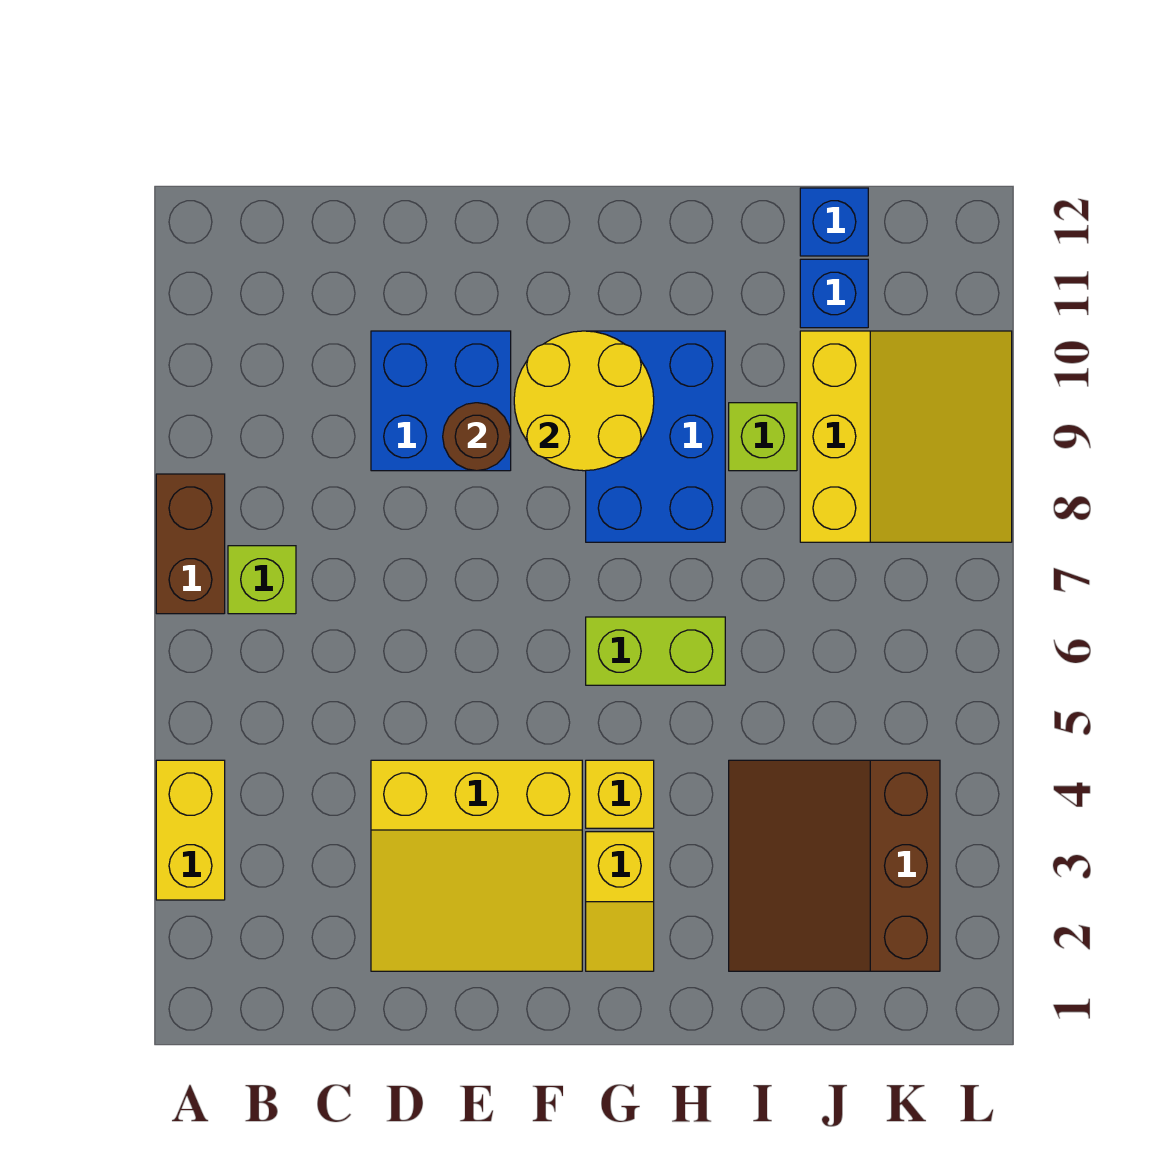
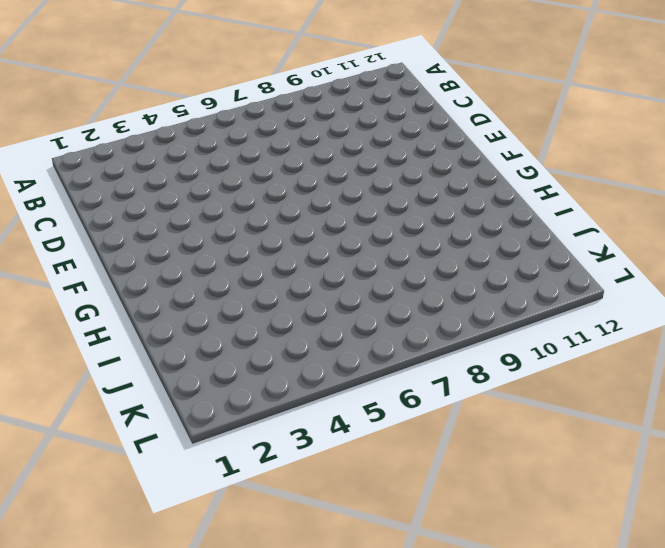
none -> yellow brick A3:A4 level 1
none -> brown brick A7:A8 level 1
none -> lime brick B7 level 1

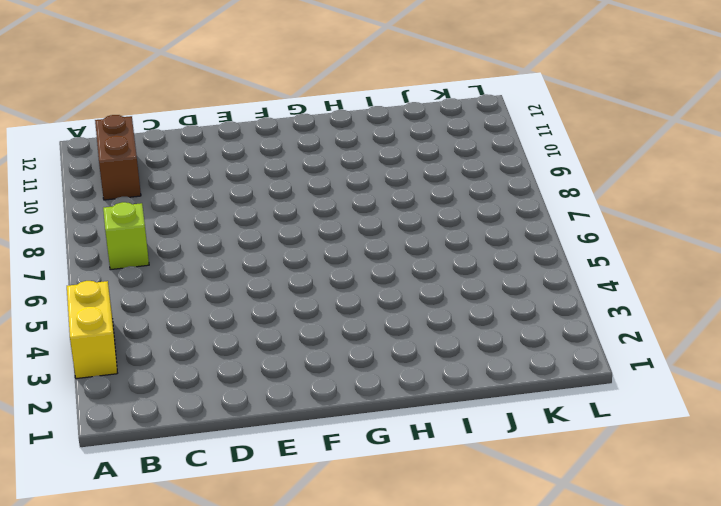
brown brick B10:B11 level 1 -> brown brick A7:A8 level 1
none -> yellow slope D2:F4 level 1 top 4
none -> blue brick D9:E10 level 1
none -> yellow slope G2:G3 level 1 top 3

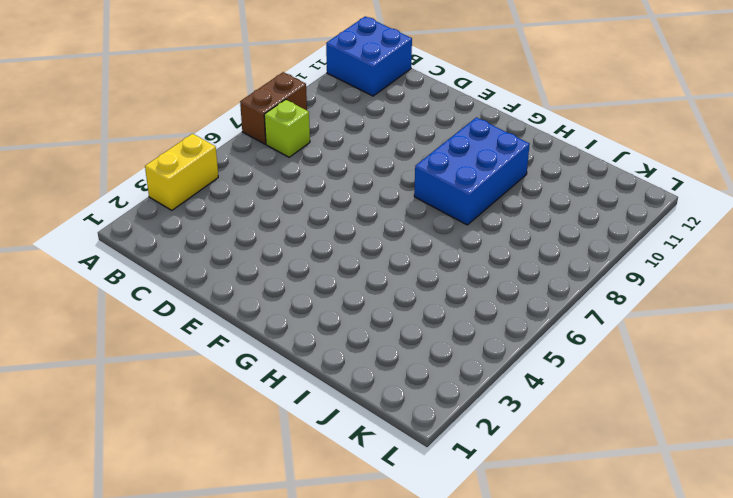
blue brick A11:B12 level 1 -> blue brick D9:E10 level 1
none -> yellow slope D2:F4 level 1 top 4
none -> yellow slope G2:G3 level 1 top 3
none -> yellow brick G4 level 1

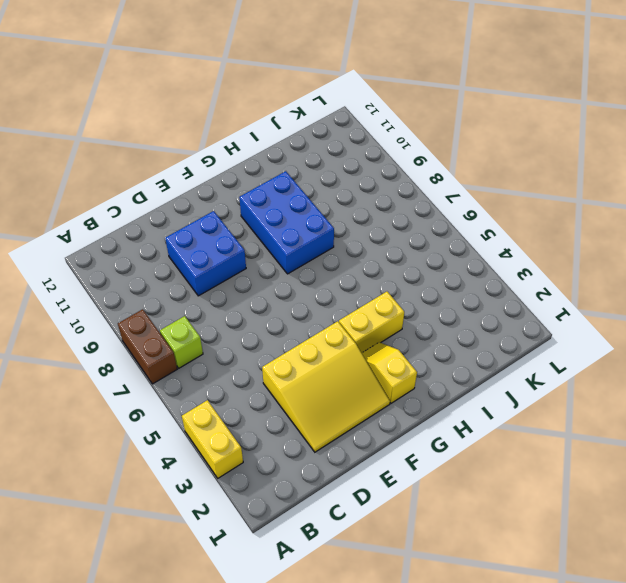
yellow slope G2:G3 level 1 top 2 -> yellow slope G2:G3 level 1 top 3
yellow brick G4:H4 level 1 -> yellow brick G4 level 1
none -> lime brick G6:H6 level 1
none -> brown slope I2:K4 level 1 top K
none -> lime brick I9 level 1

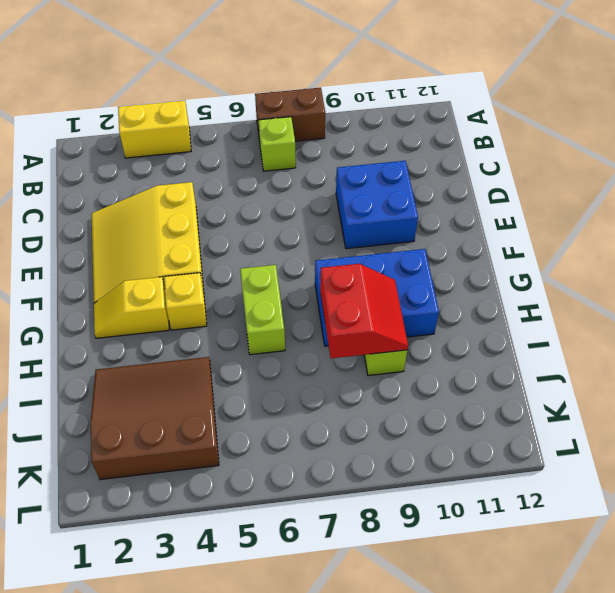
red slope H8:I9 level 2 top 8 -> none
none -> yellow slope J8:L10 level 1 top J
none -> blue brick J11 level 1
none -> blue brick J12 level 1

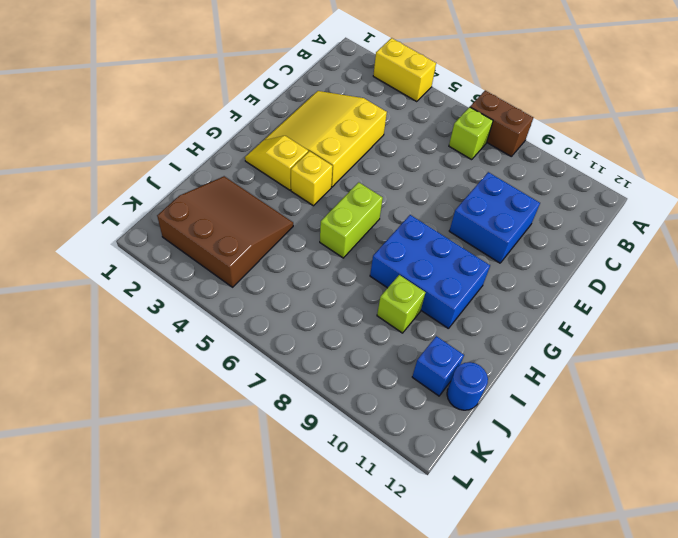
blue round brick J12 level 1 -> blue brick J12 level 1
none -> yellow slope J8:L10 level 1 top J
none -> brown round brick E9 level 2
none -> yellow round brick F9:G10 level 2

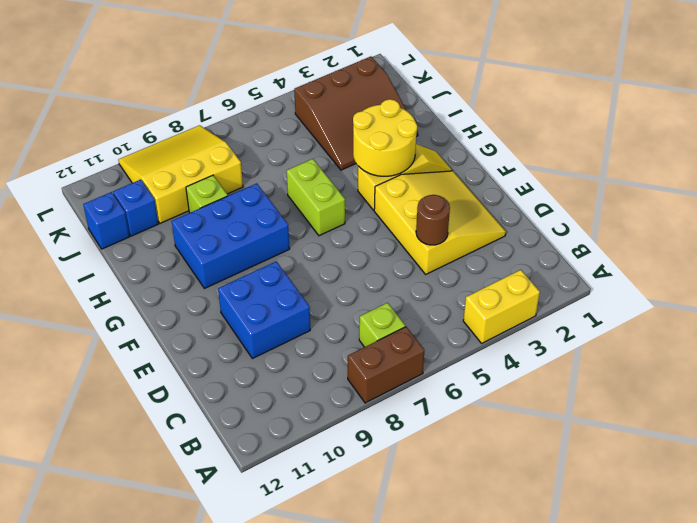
brown round brick D4 level 2 -> brown round brick E9 level 2
yellow round brick G3:H4 level 2 -> yellow round brick F9:G10 level 2

